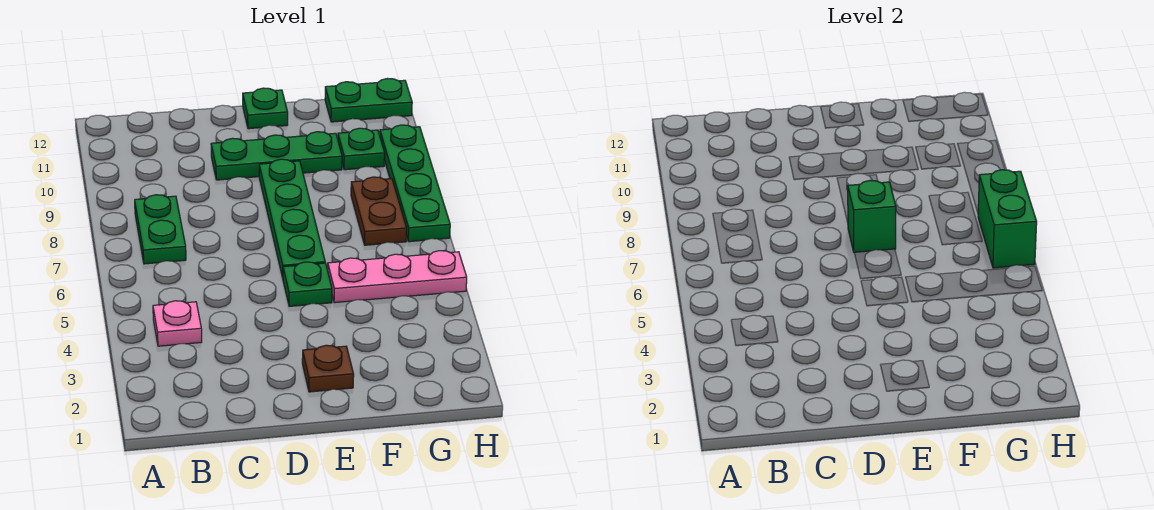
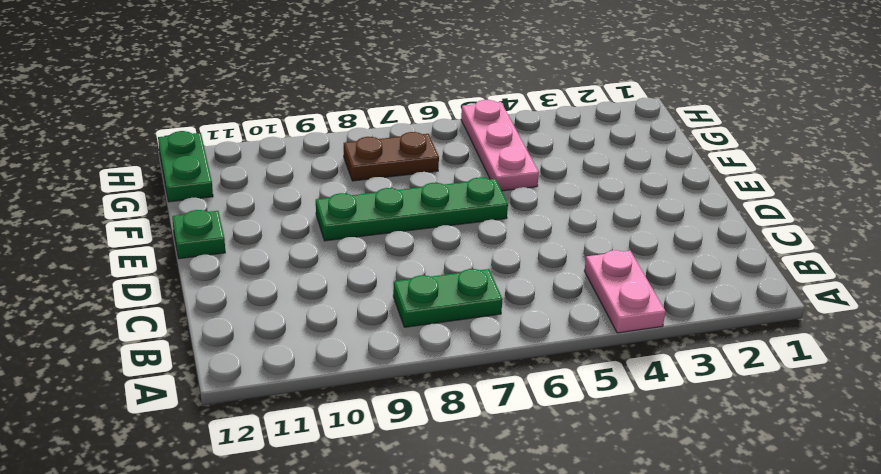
pink plate A4:B4 level 1 -> pink plate B4 level 1
none -> green plate D10:F10 level 1
none -> brown plate E2 level 1
none -> green plate E5 level 1

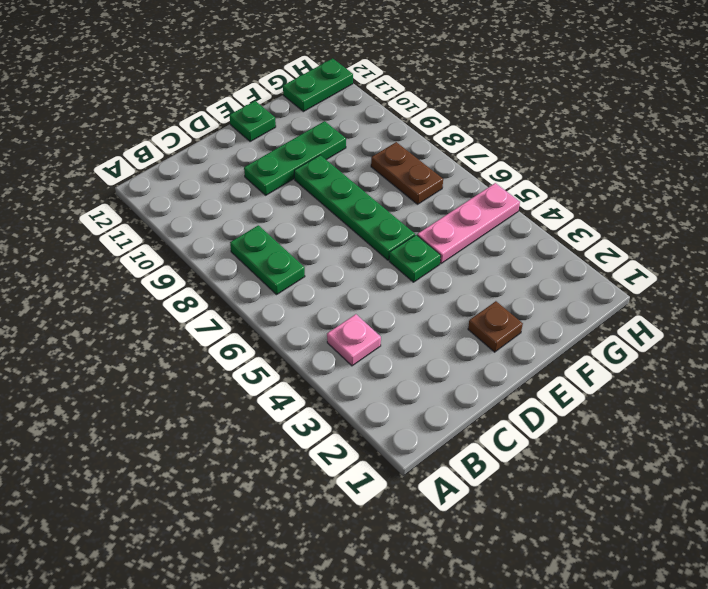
none -> green plate G10 level 1
none -> green plate H7:H10 level 1
none -> green brick E7 level 2

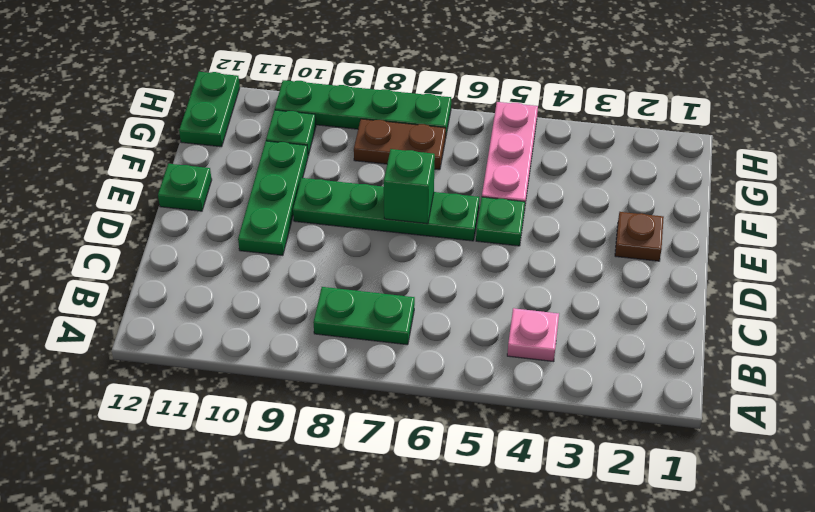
none -> green brick H6:H7 level 2

